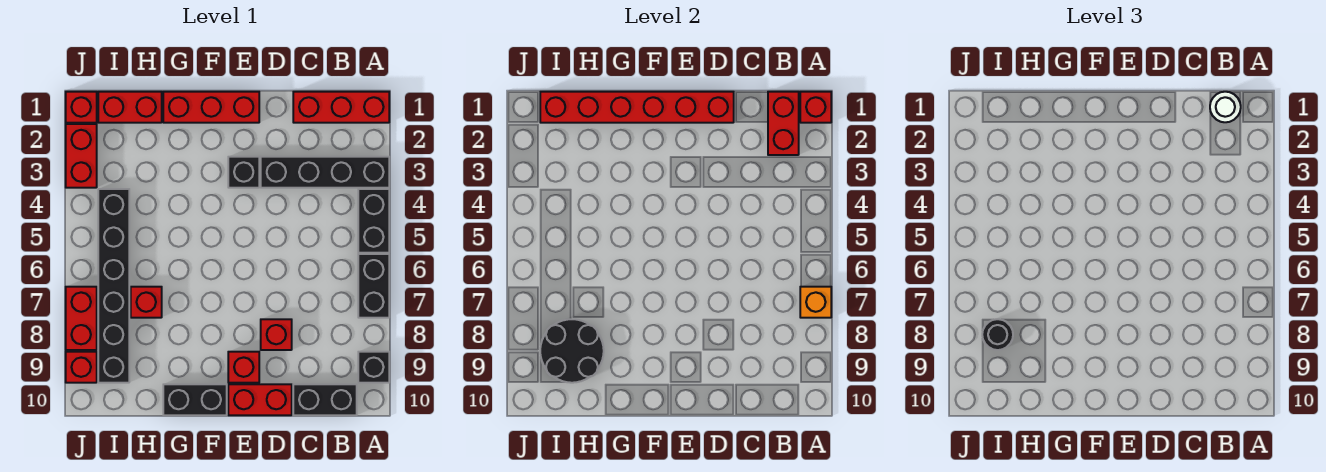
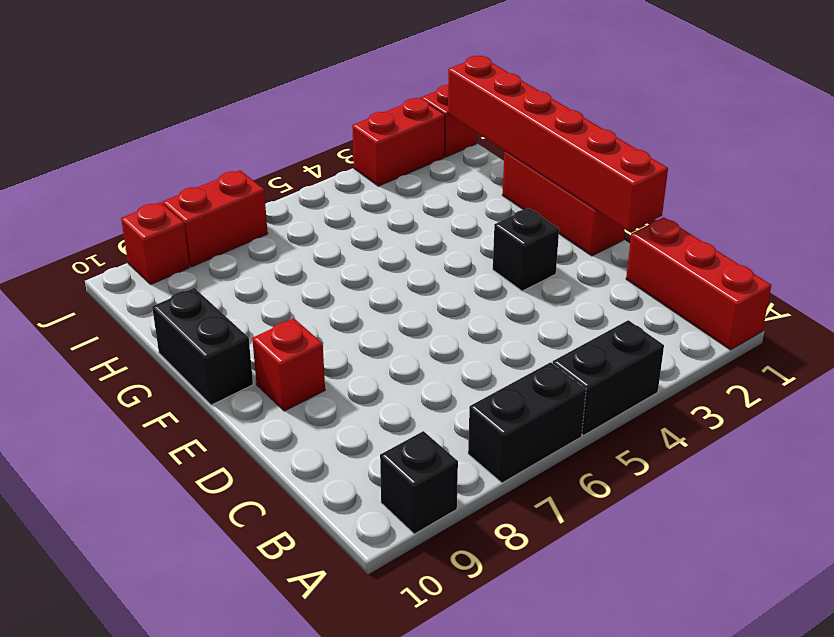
none -> black brick A3:D3 level 1
none -> black brick B10:C10 level 1
none -> red brick D8 level 1

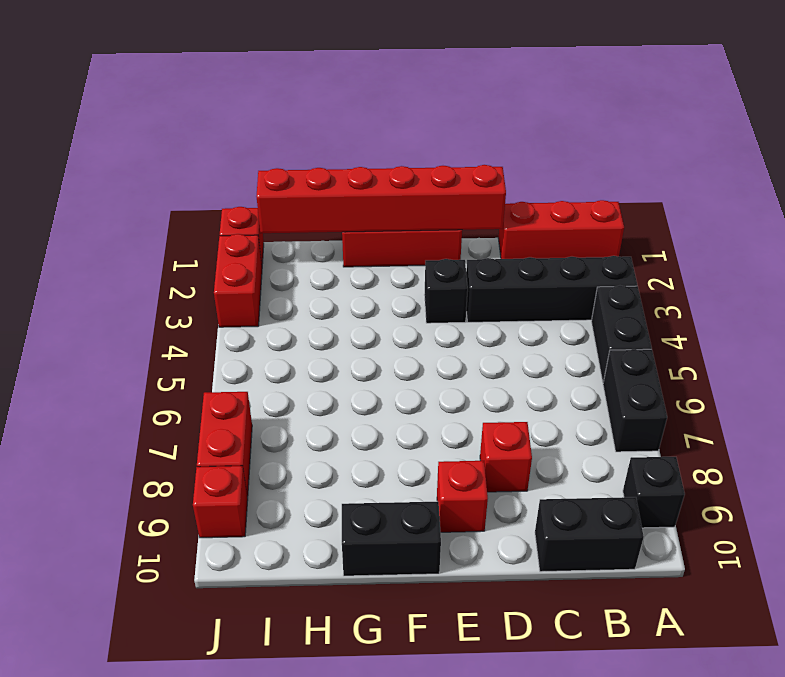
none -> red brick D10:E10 level 1
none -> red brick H1:I1 level 1
none -> red brick H7 level 1

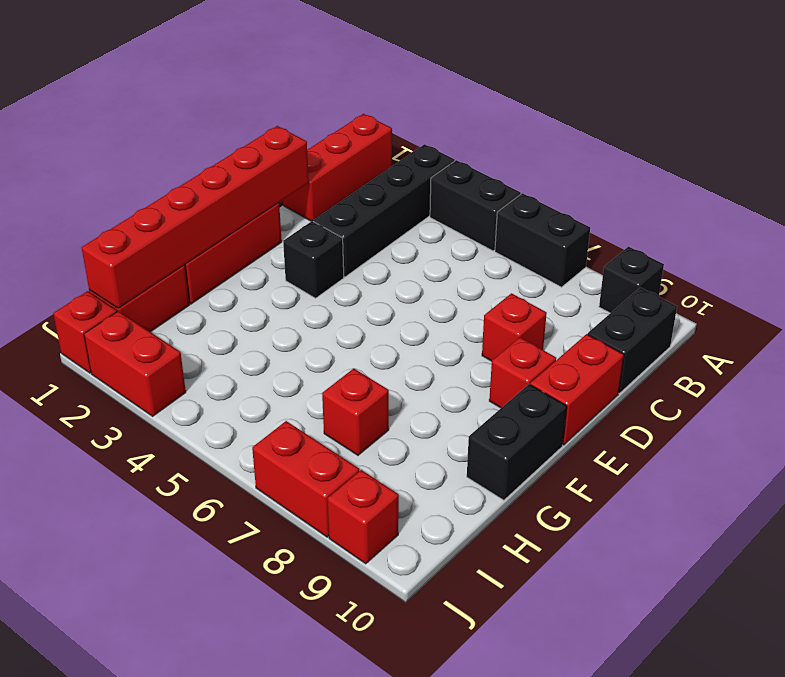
none -> black brick I4:I9 level 1
none -> red brick A1 level 2
none -> orange brick A7 level 2

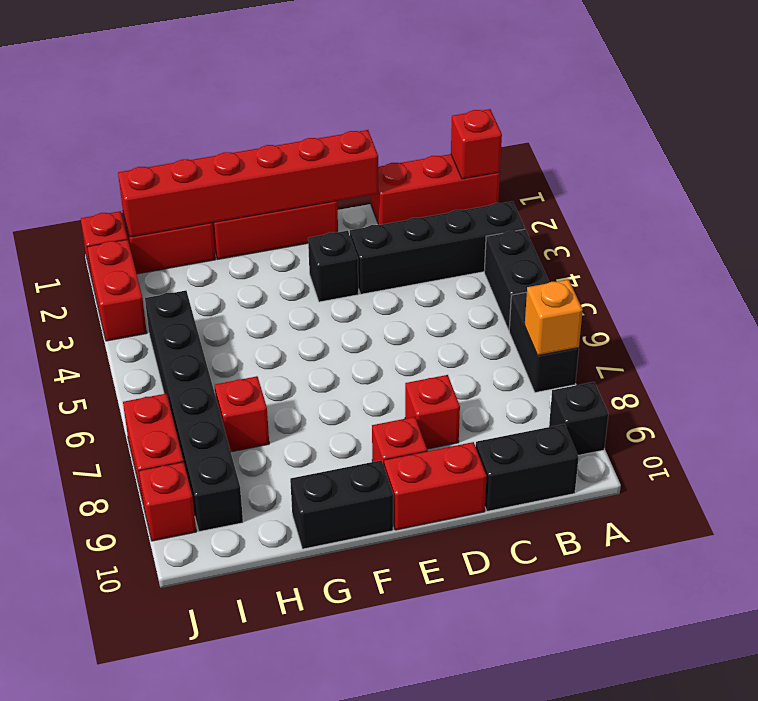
none -> red brick B1:B2 level 2
none -> black round brick H8:I9 level 2
none -> white round brick B1 level 3

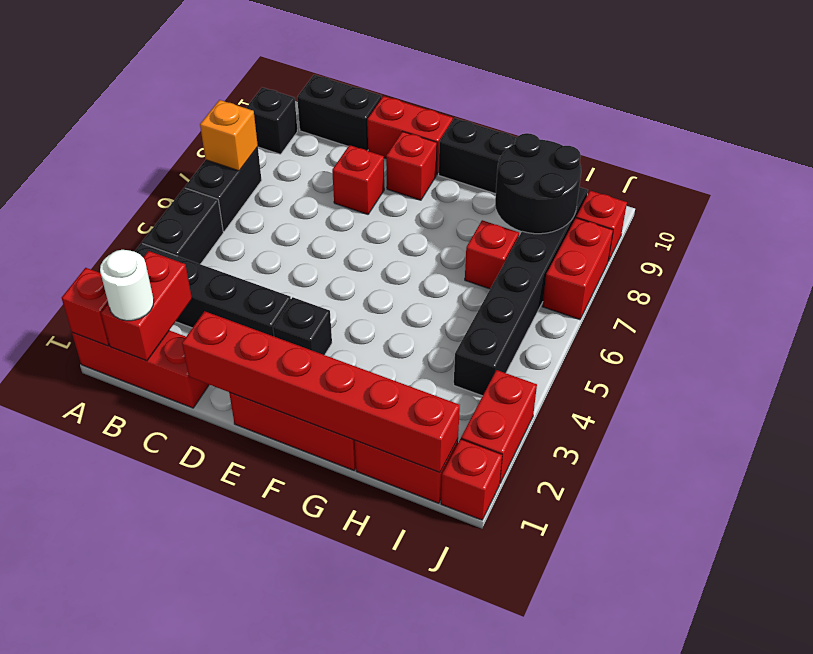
none -> black round brick I8 level 3

